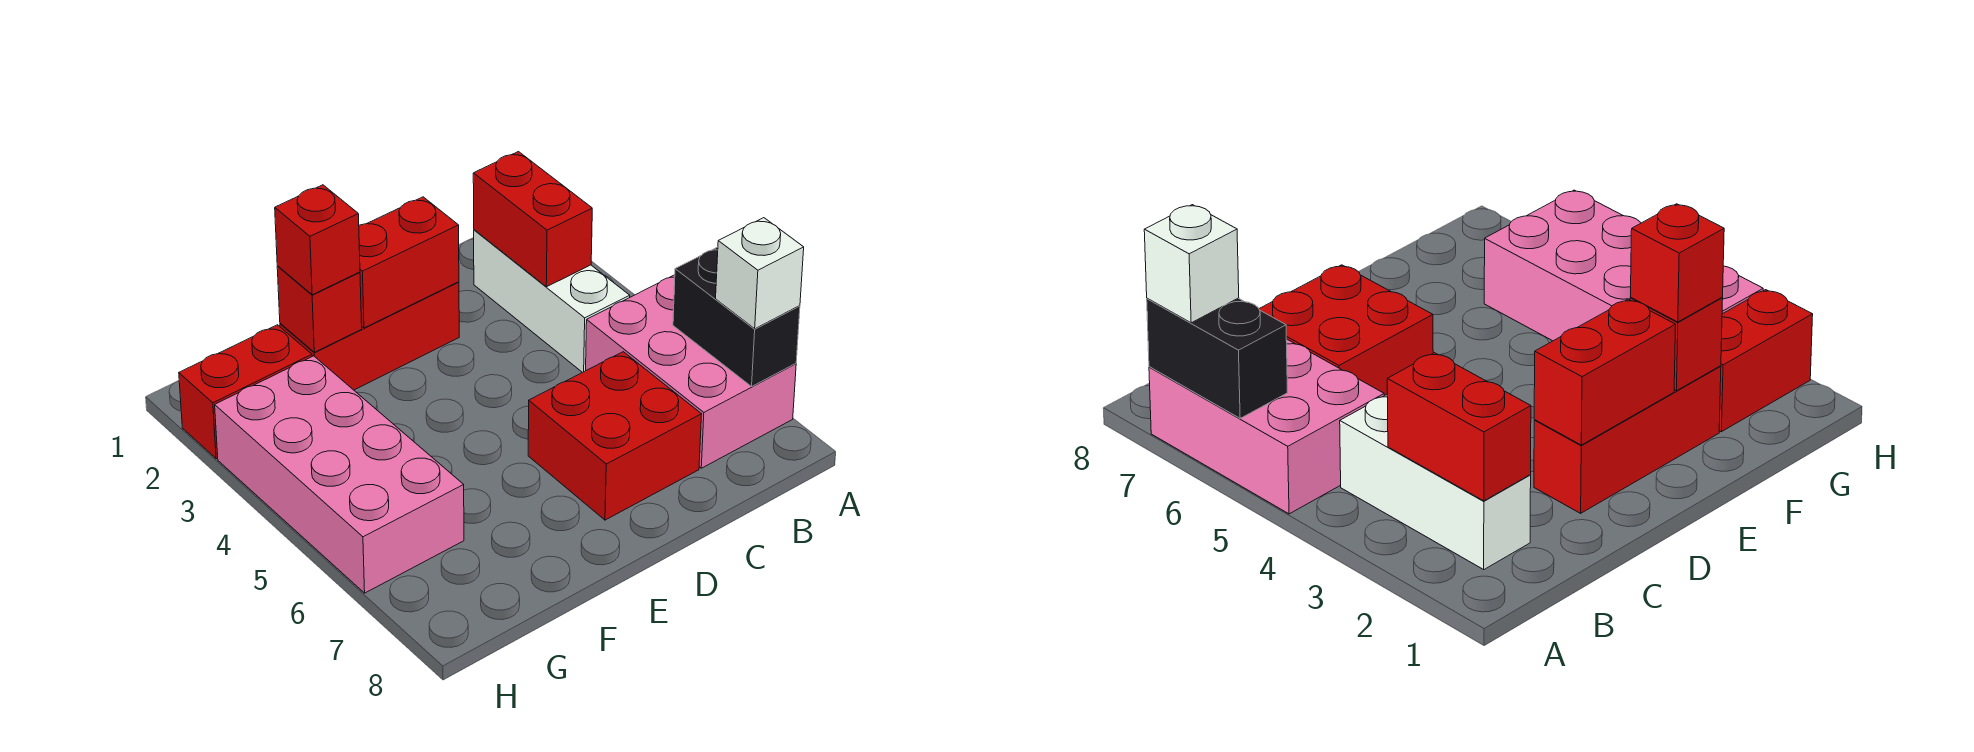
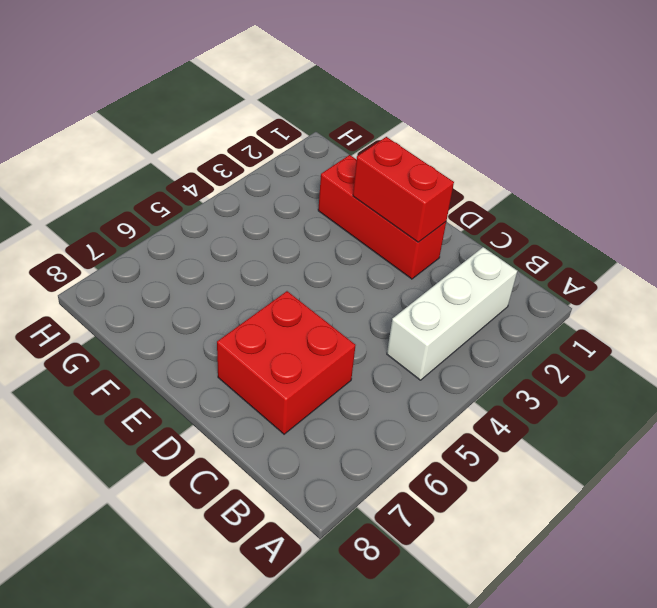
none -> pink brick A5:B7 level 1
none -> red brick G2:H2 level 1
none -> pink brick G3:H6 level 1

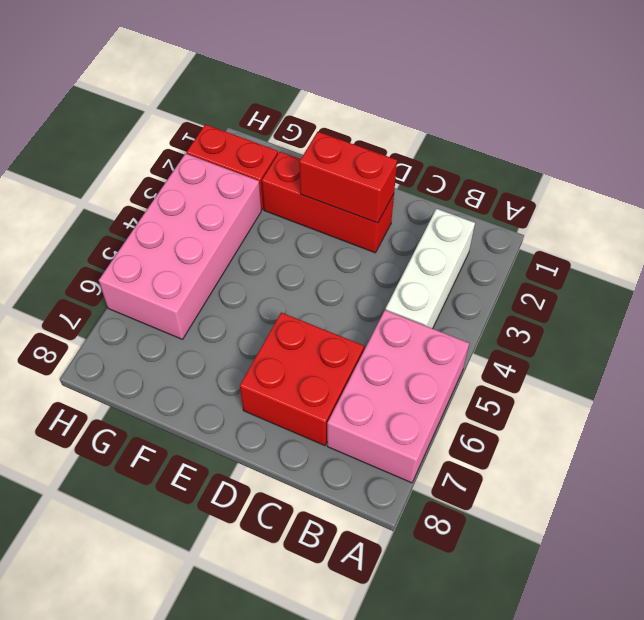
none -> black brick A6:A7 level 2
none -> red brick B2:B3 level 2
none -> red brick F2 level 2

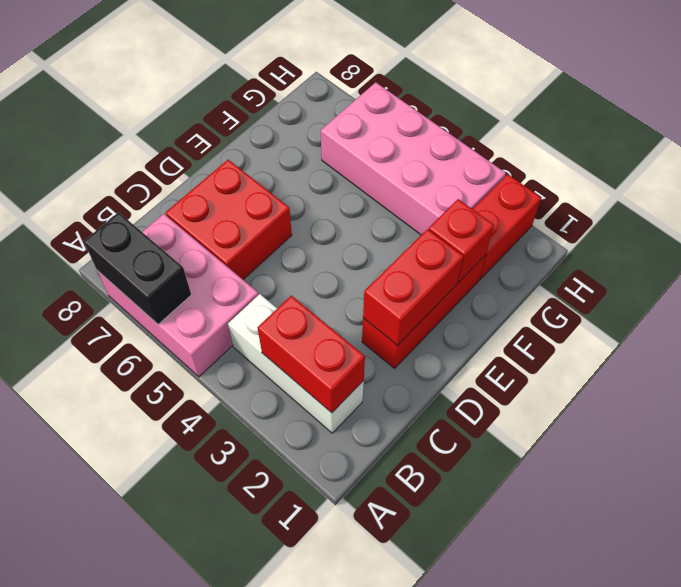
none -> white brick A7 level 3
none -> red brick F2 level 3

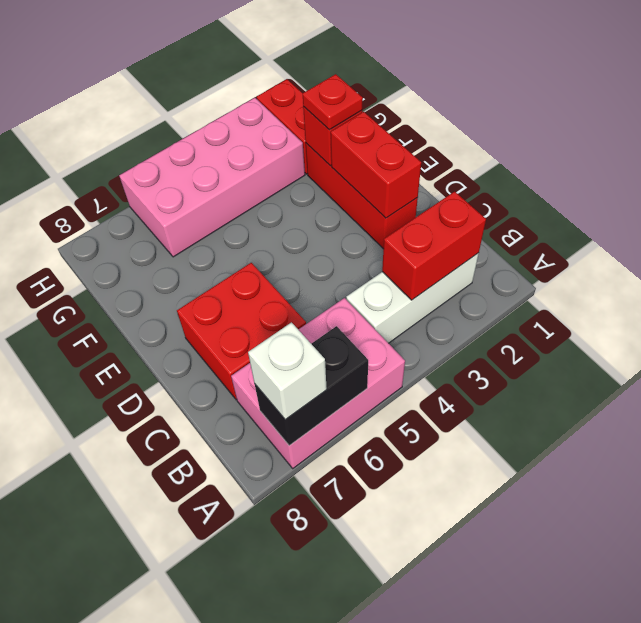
red plate F2 level 3 -> red brick F2 level 3

